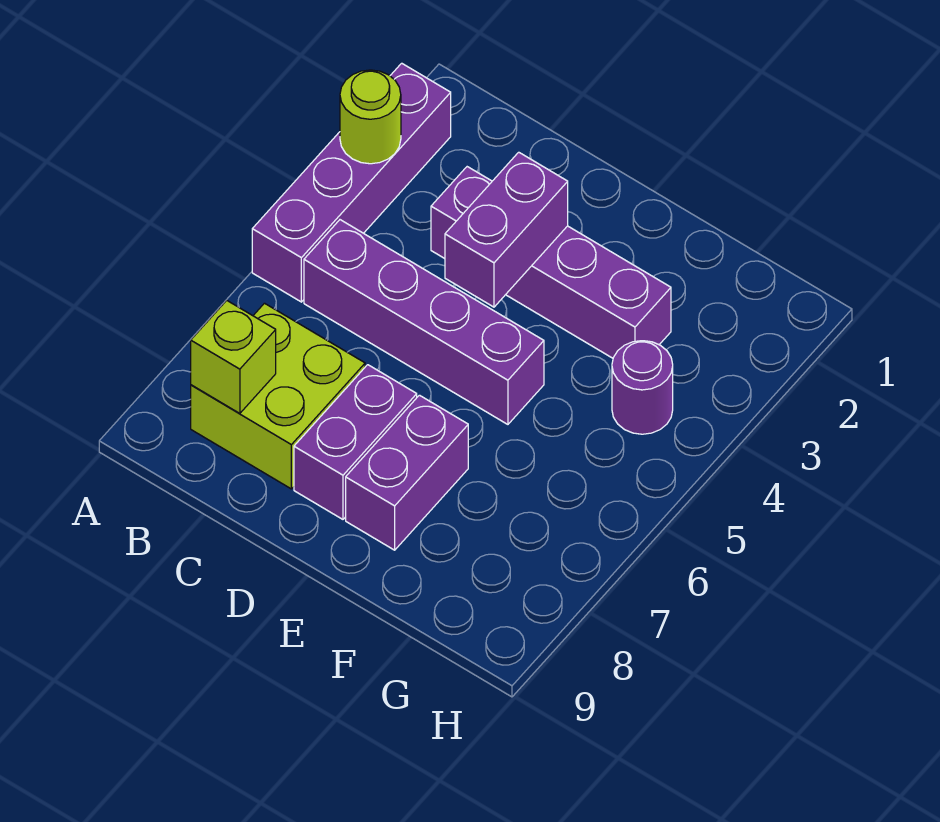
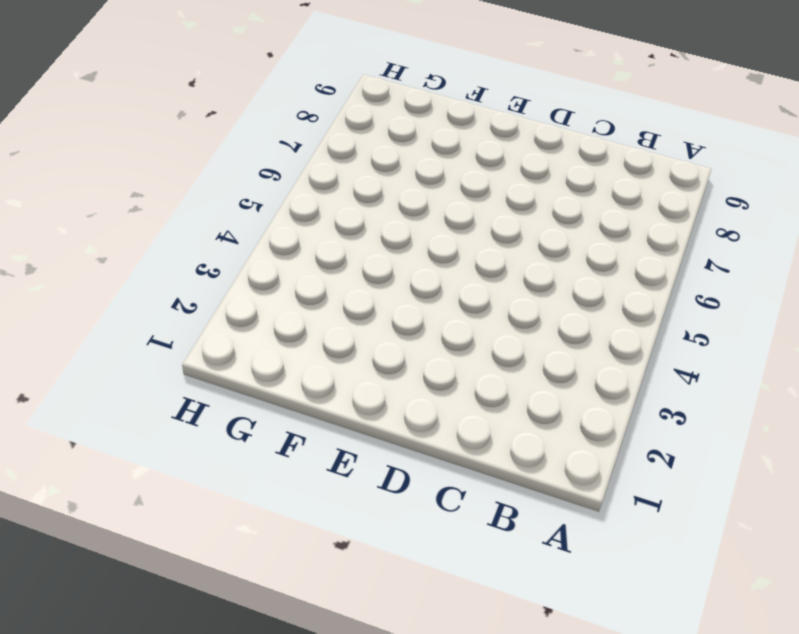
none -> purple brick A2:A5 level 1
none -> purple brick B5:E5 level 1

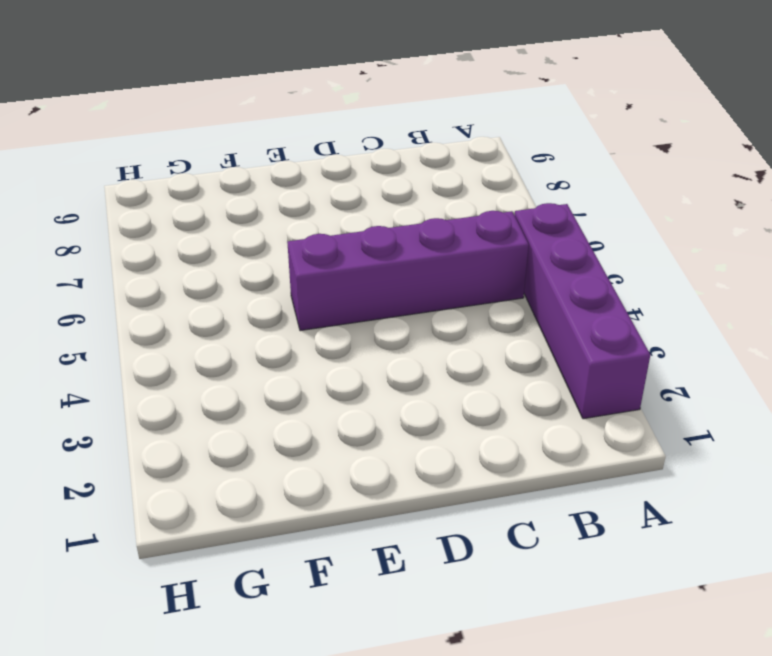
none -> lime brick B7:C8 level 1
none -> purple brick C3:F3 level 1

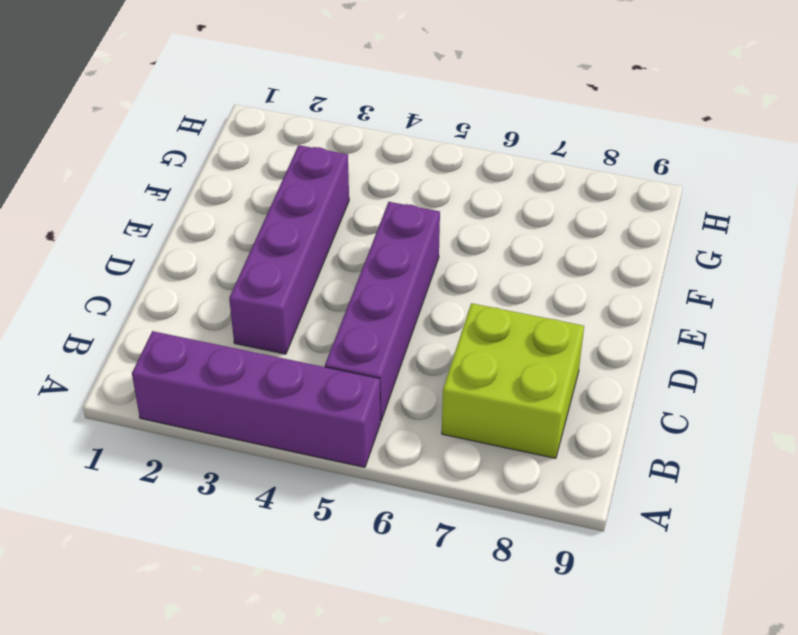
none -> purple brick D7:D8 level 1
none -> purple brick E7:E8 level 1

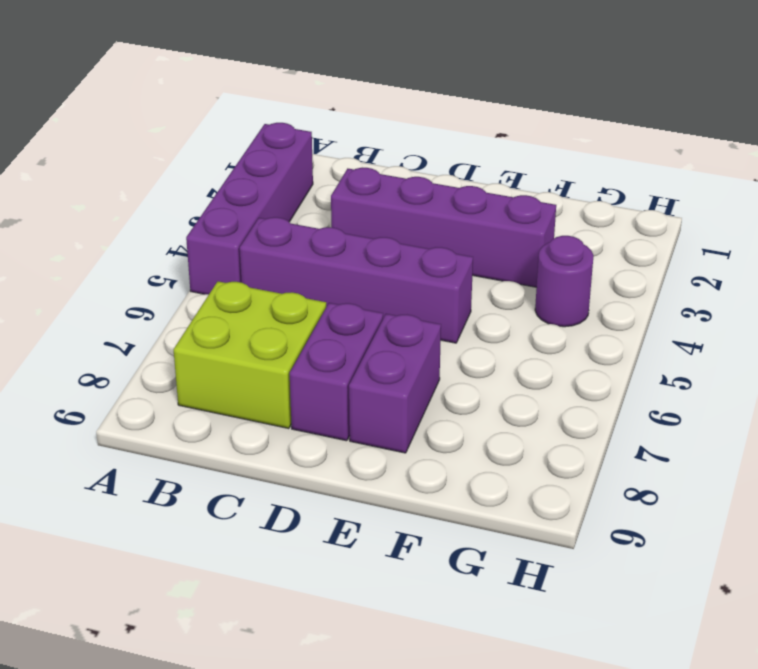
none -> lime round brick A3 level 2
none -> lime brick B8 level 2

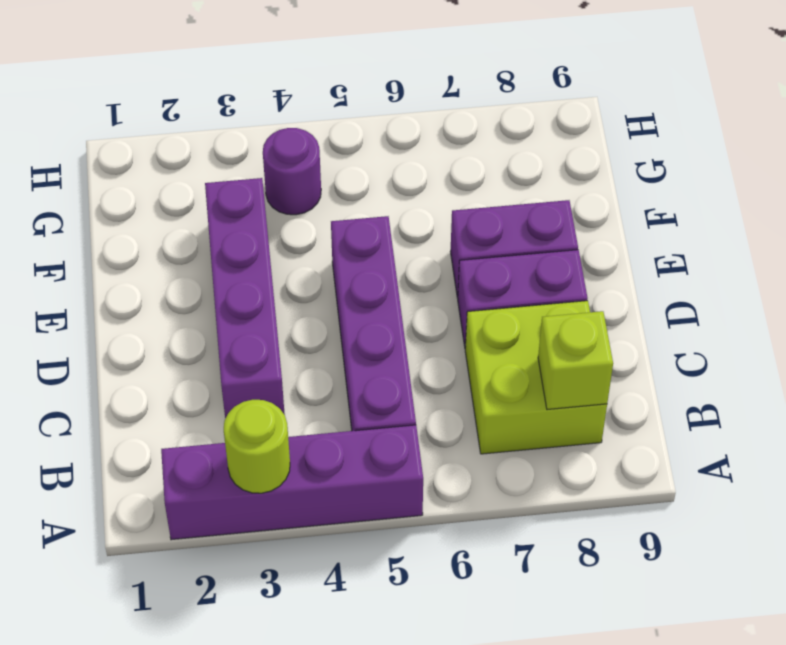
none -> purple brick D3:D4 level 2

